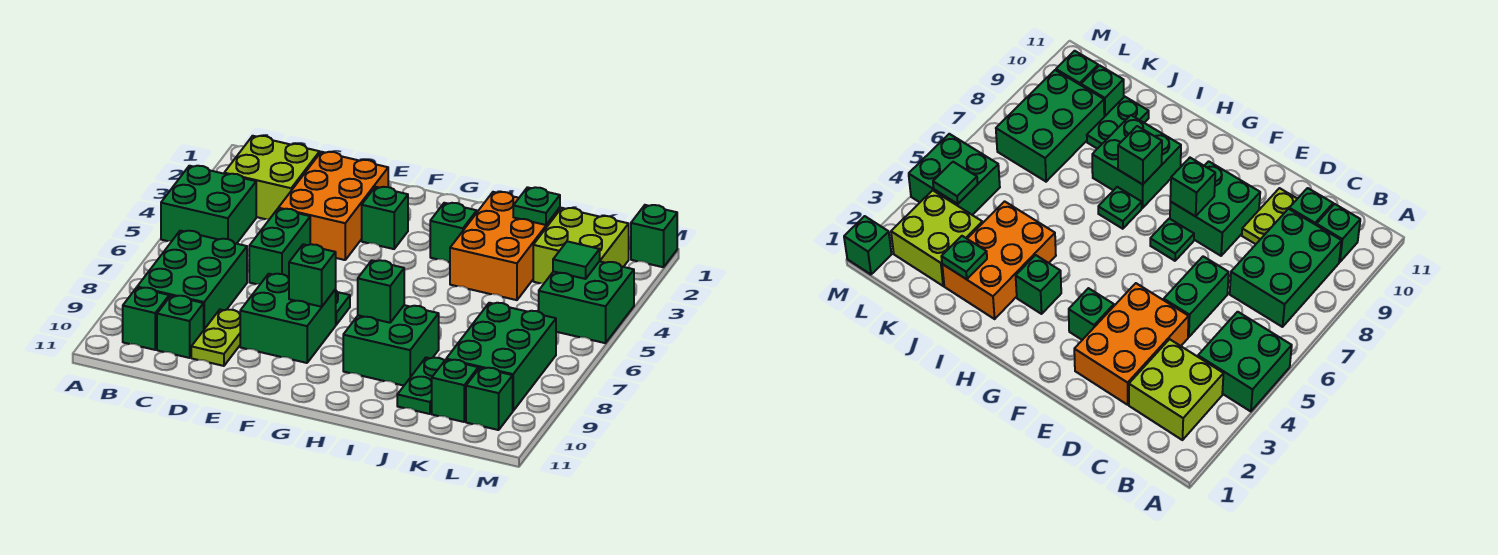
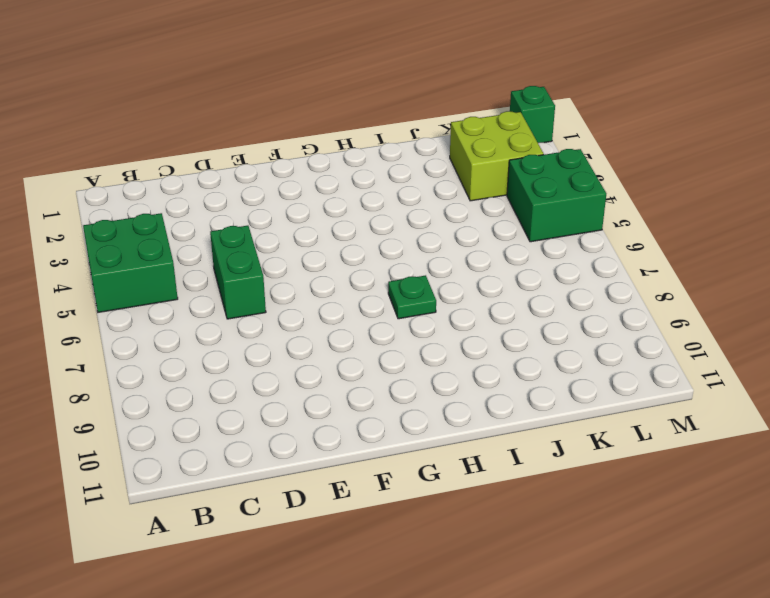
none -> lime brick B2:C3 level 1
none -> green brick B7:C9 level 1
none -> green brick B10 level 1

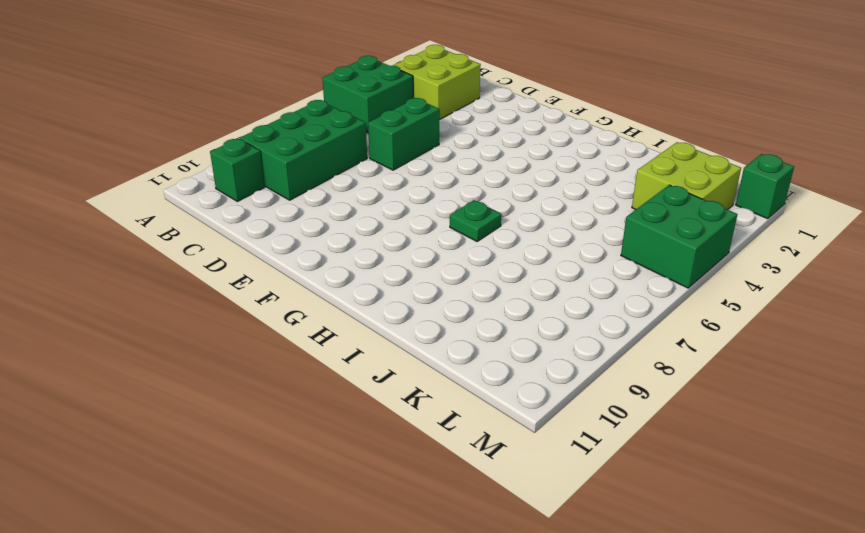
none -> green brick C10 level 1
none -> orange brick D2:E4 level 1
none -> lime plate D9:D10 level 1

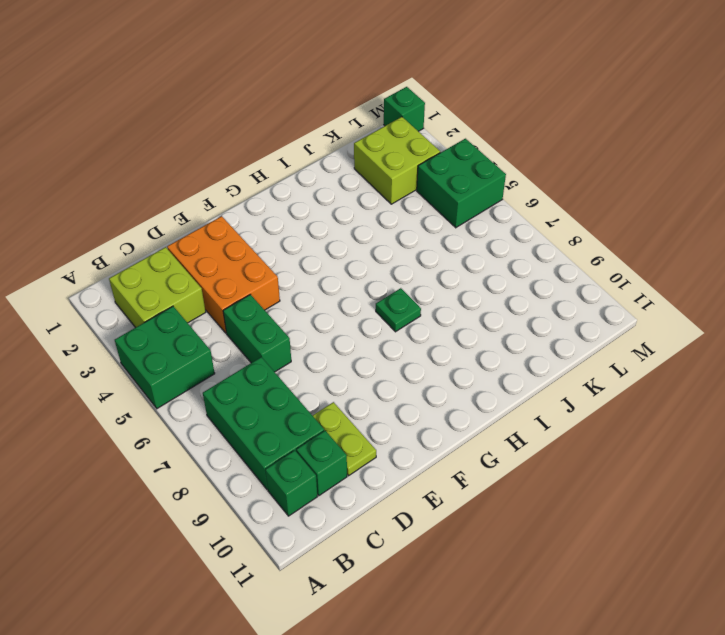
none -> green brick E8:F9 level 1
none -> green brick F3 level 1
none -> green plate F7 level 1

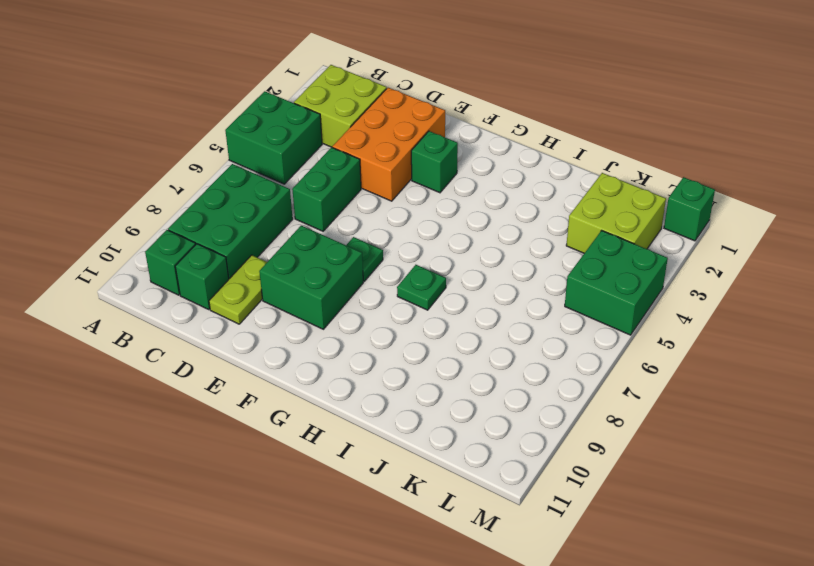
none -> green brick H3 level 1
none -> green brick H8:I9 level 1
none -> orange brick I2:J4 level 1

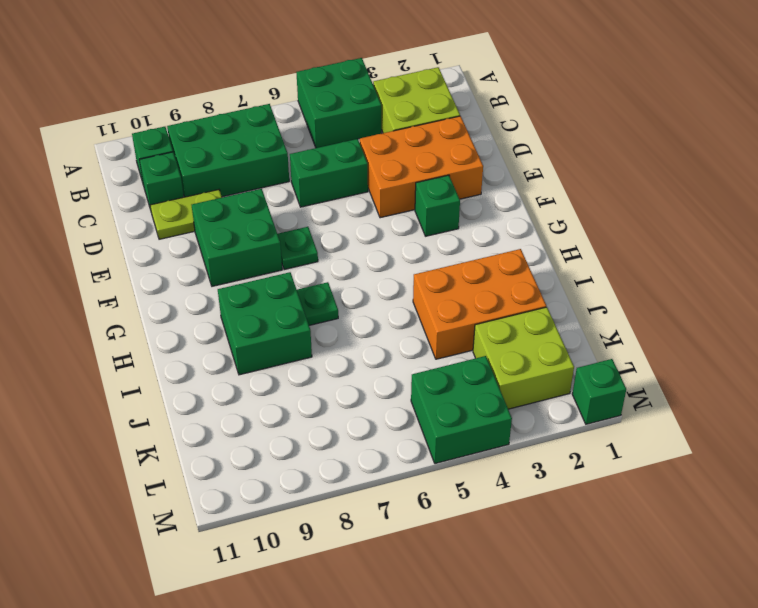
none -> green brick H3 level 1
none -> green plate J9:J10 level 1
none -> green brick K7:L9 level 1

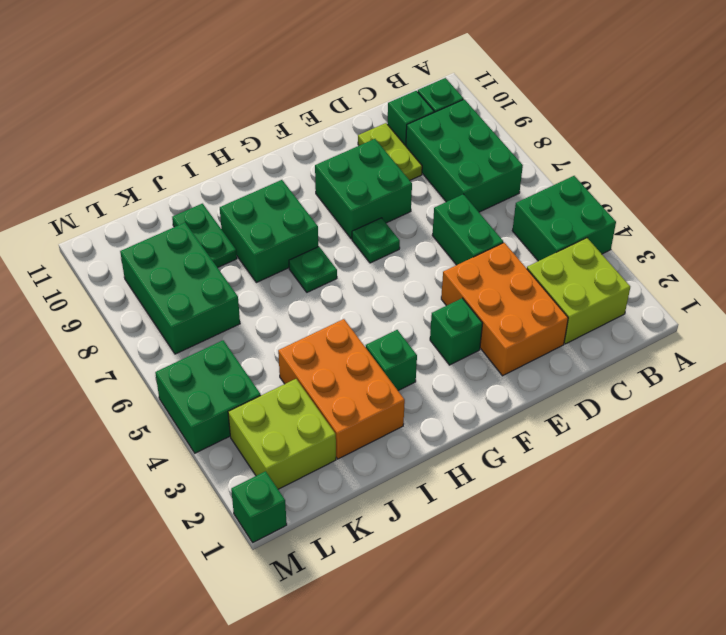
none -> green brick K10 level 1
none -> green brick L10 level 1
none -> green brick F8 level 2

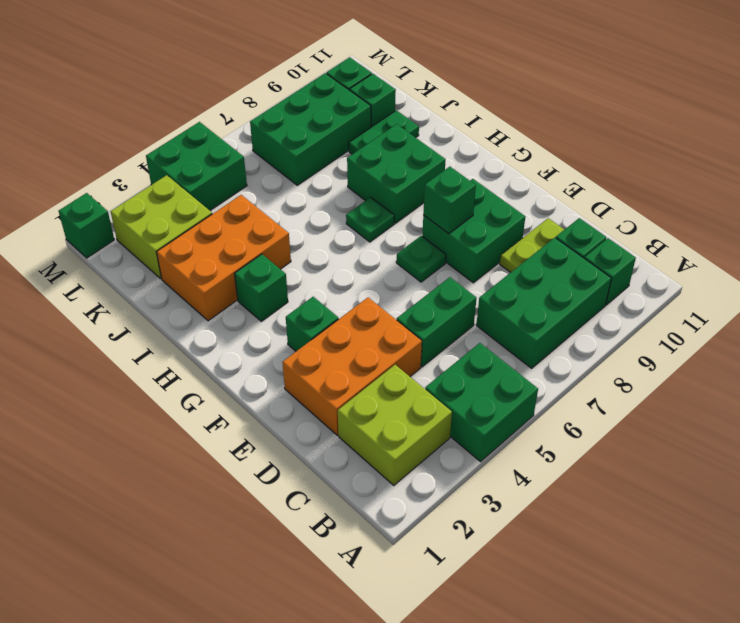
none -> green brick H8 level 2
none -> green plate J2 level 2
none -> green tile L4 level 2

